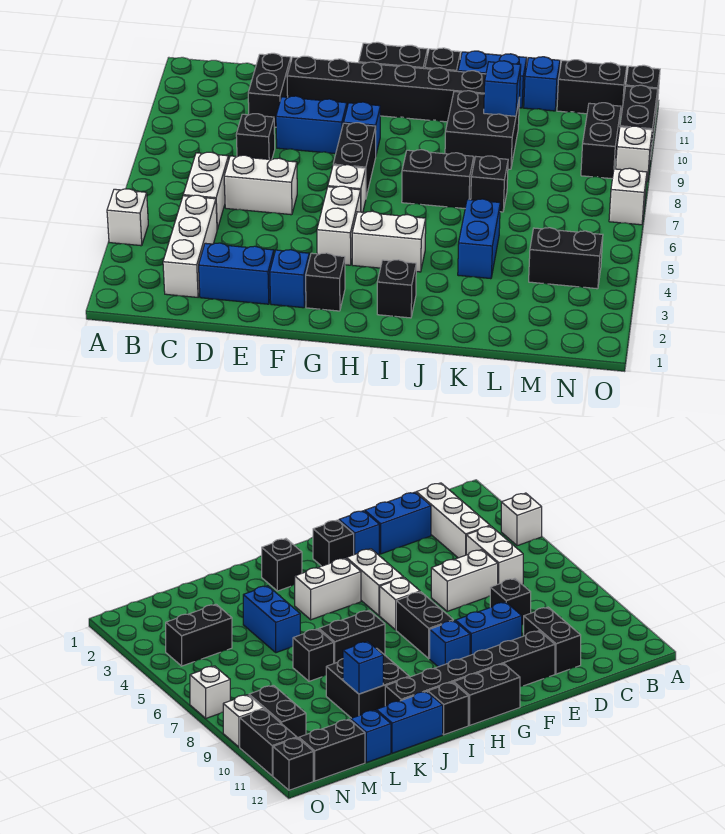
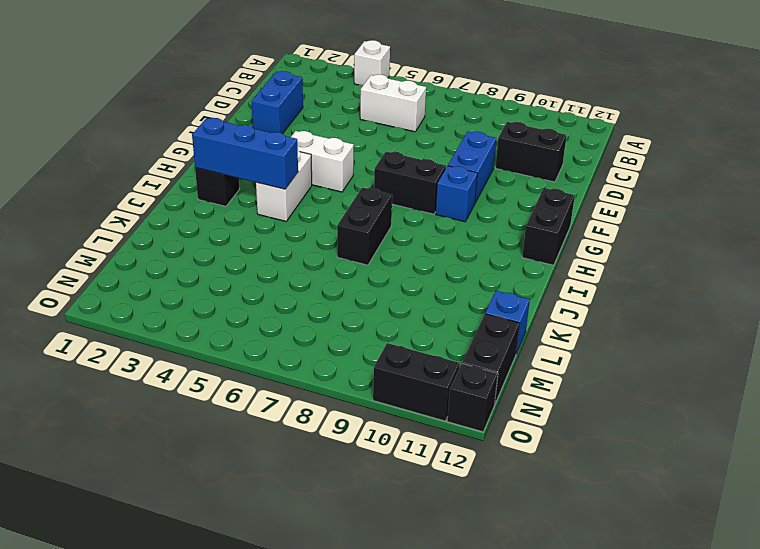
blue brick I2:I4 level 2 -> none
none -> white brick C2:C4 level 1
none -> white brick D6:E6 level 1
none -> black brick D8 level 1
none -> black brick E11:J11 level 1

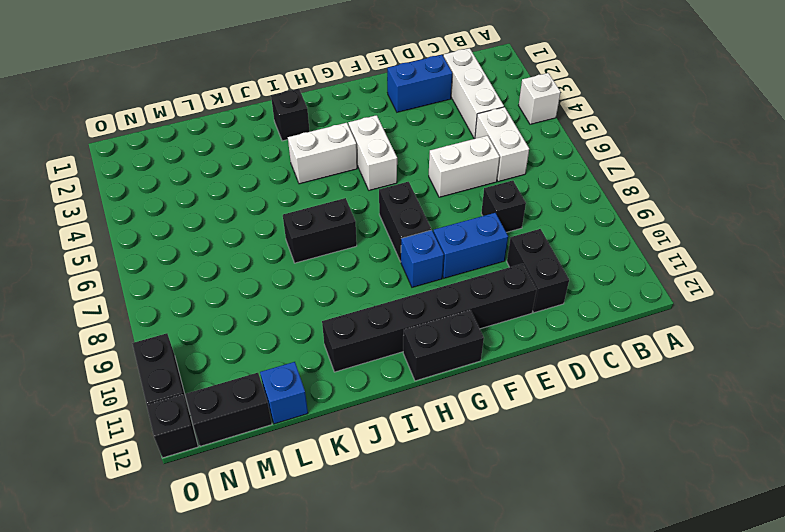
none -> blue brick F2 level 1
none -> black brick G2 level 1
none -> white brick G6 level 1
none -> black brick I12 level 1

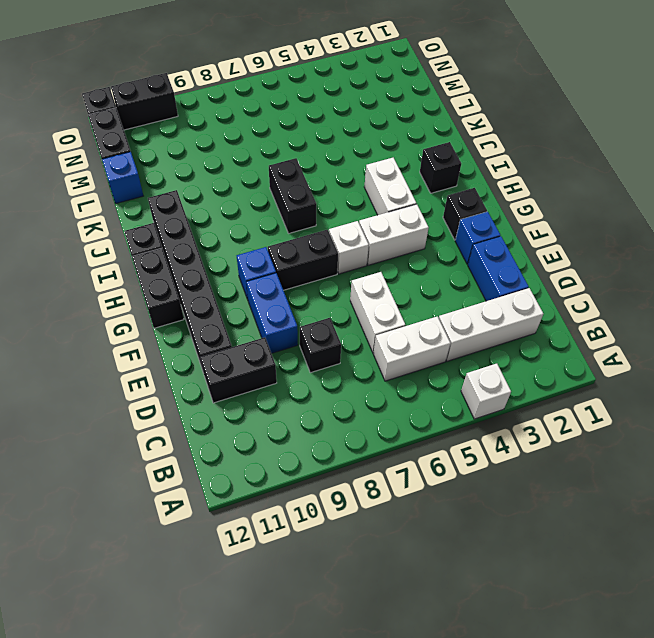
none -> black brick J9:K10 level 1
none -> blue brick J12:K12 level 1
none -> blue brick K4:K5 level 1
none -> black brick K7 level 1

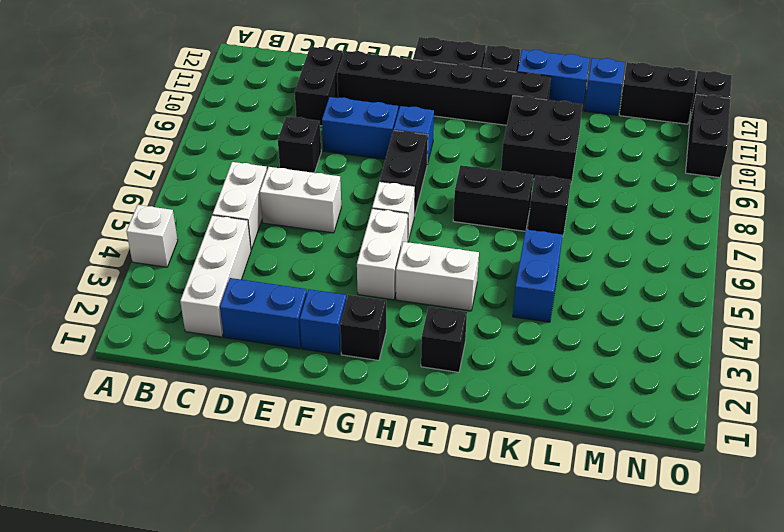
none -> black brick M4:N4 level 1
none -> black brick N9:N10 level 1
none -> white brick O7 level 1
none -> white brick O9 level 1

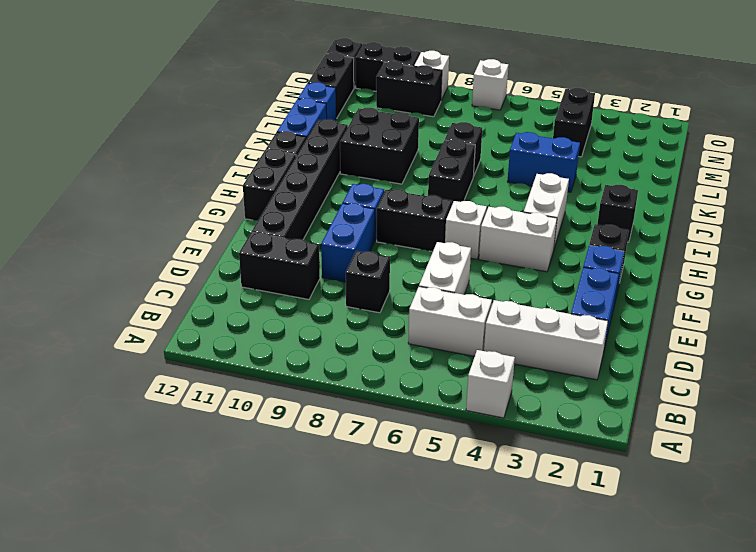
none -> blue brick K10 level 2

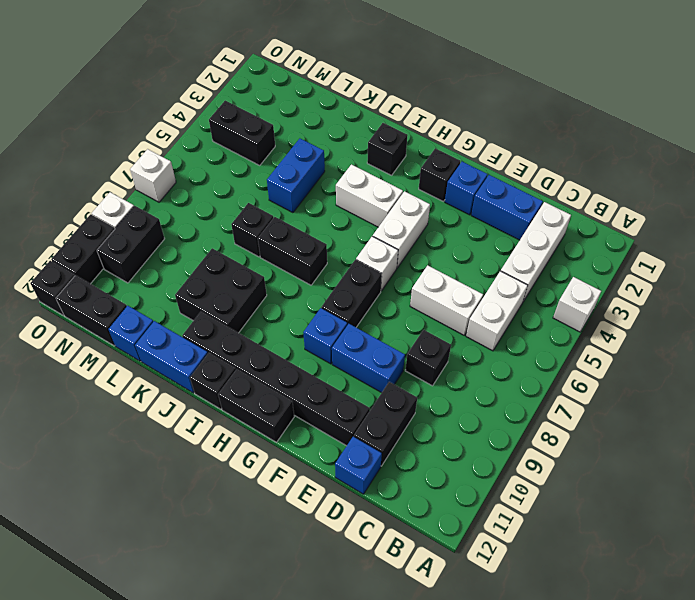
blue brick D12 level 1 -> blue brick K10 level 2

